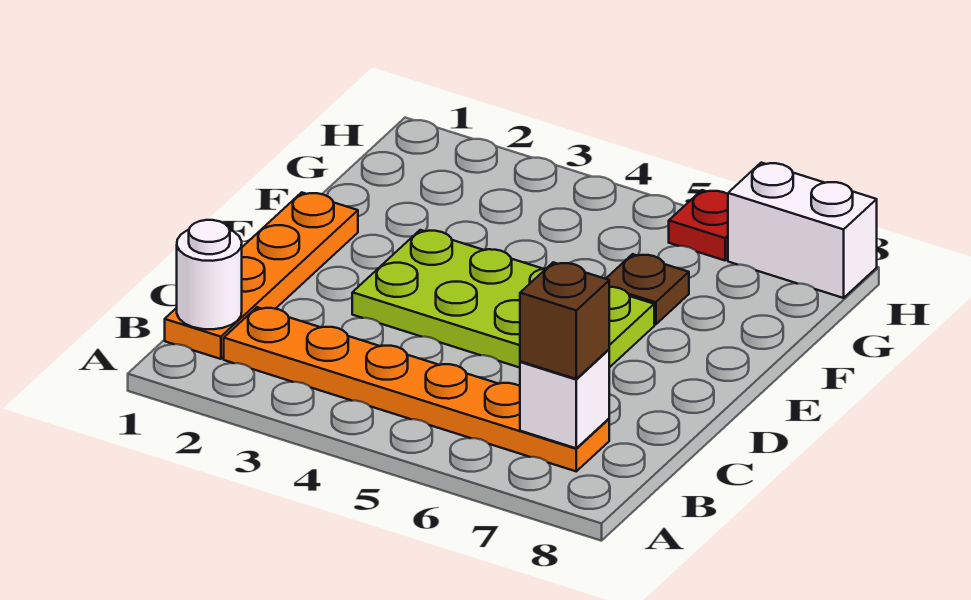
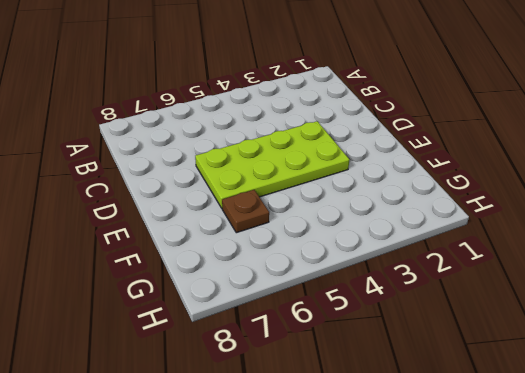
none -> orange plate B1:E1 level 1
none -> orange plate B2:B7 level 1

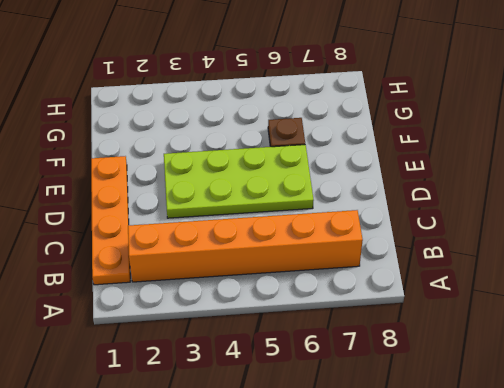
orange brick B2:B7 level 1 -> orange plate B2:B7 level 1
none -> red plate H6 level 1
none -> white brick H7:H8 level 1

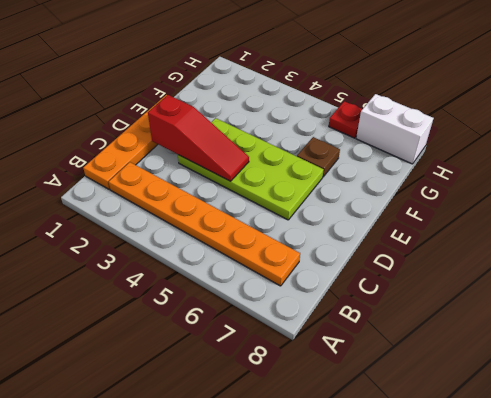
red slope D2:D4 level 2 top 2 -> none
none -> white round brick B1 level 2
none -> white brick B7 level 2

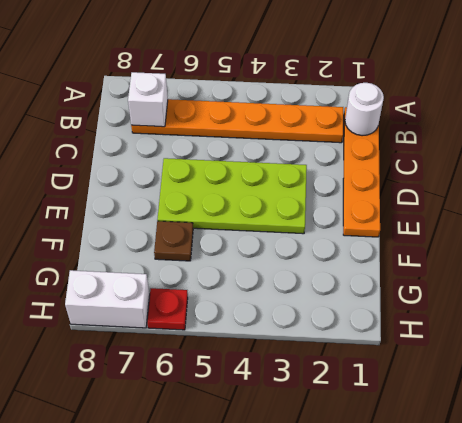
none -> brown brick B7 level 3

